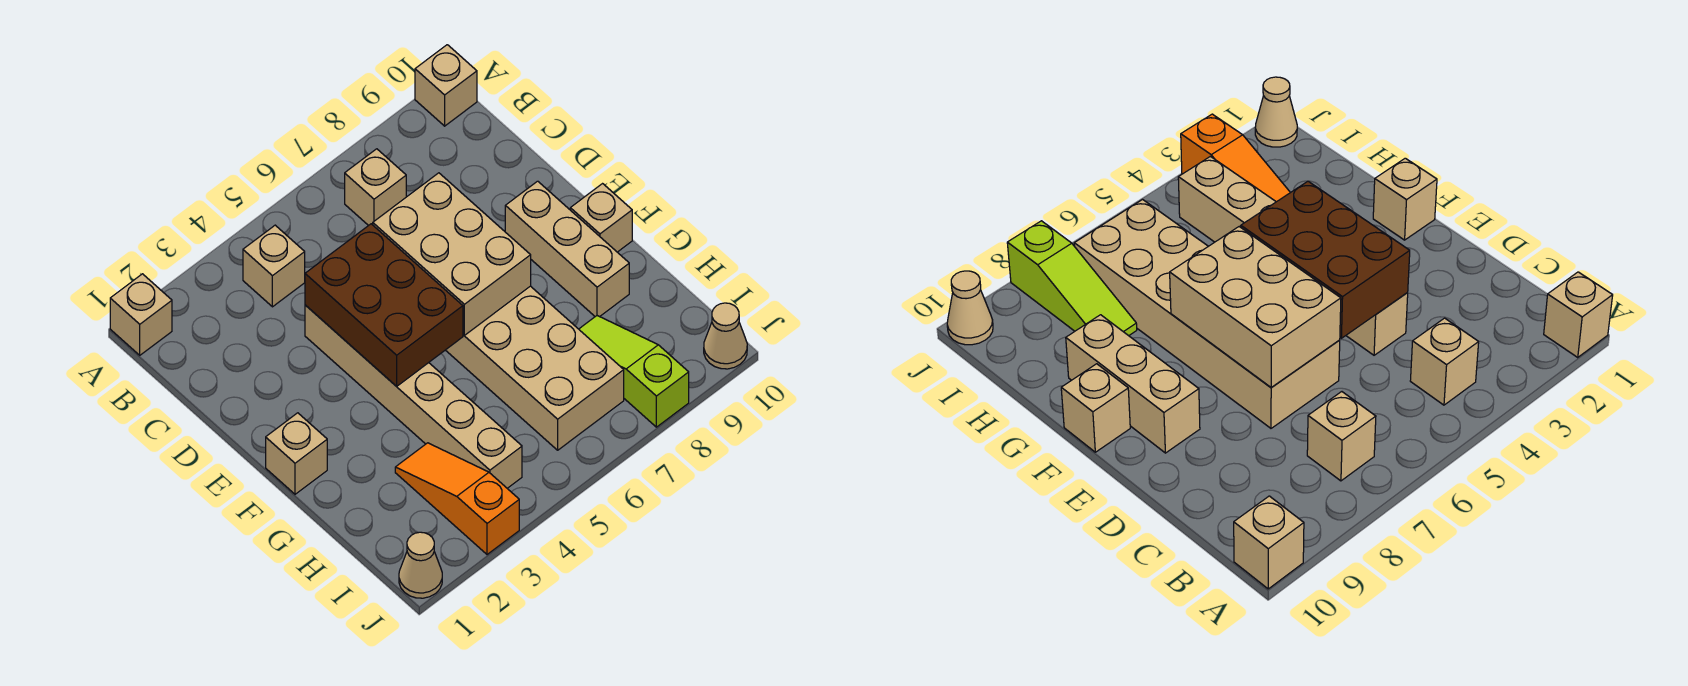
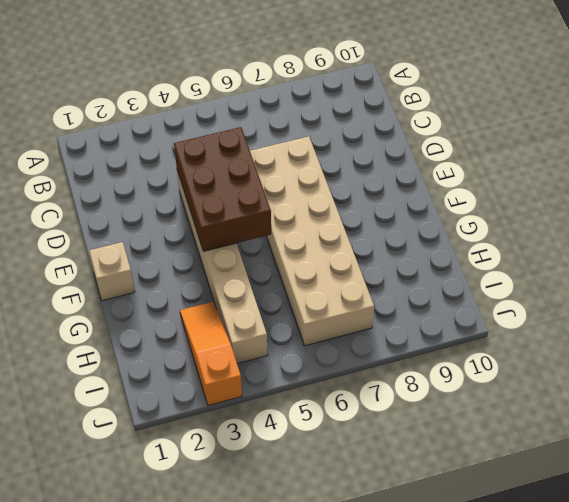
none -> tan brick A1 level 1
none -> tan brick A10 level 1
none -> tan brick B4 level 1

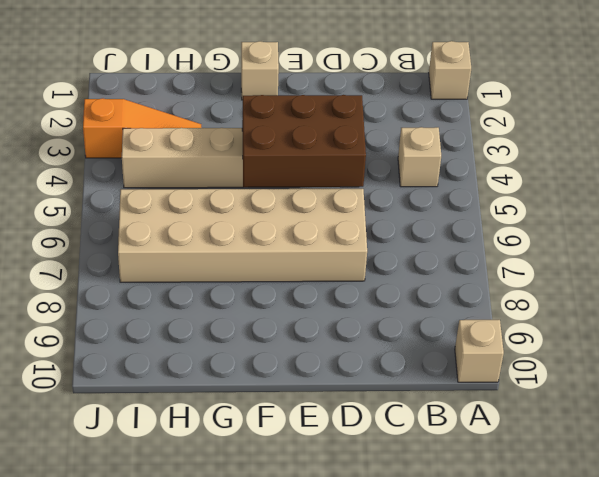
none -> tan brick B7 level 1
none -> tan brick E9:G9 level 1
none -> tan brick F10 level 1

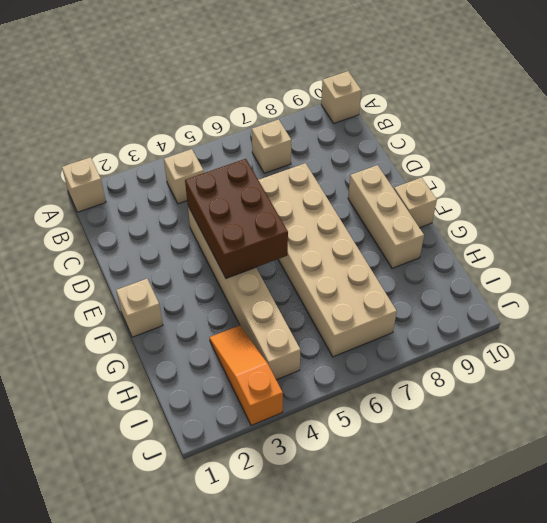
none -> lime slope H8:J8 level 1 top J
none -> tan cone J1 level 1
none -> tan cone J10 level 1

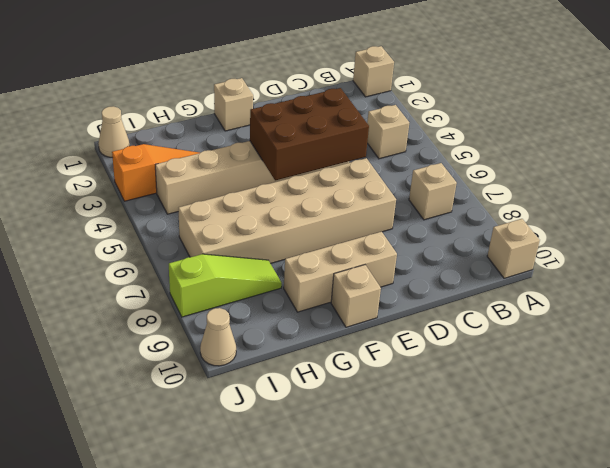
none -> tan brick D6:F7 level 2

